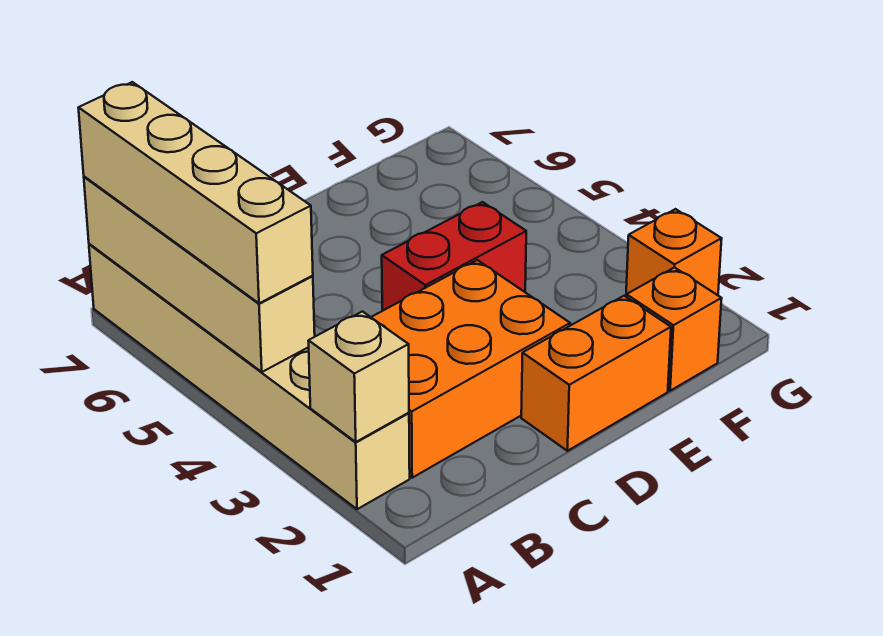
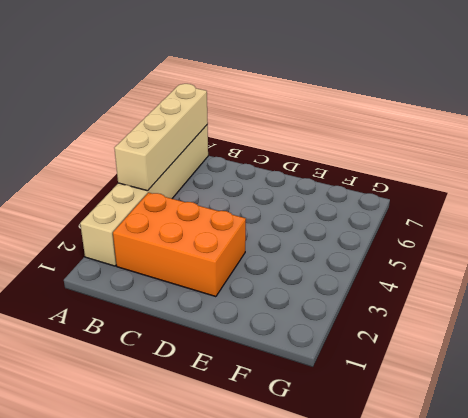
none -> orange brick D1:E1 level 1
none -> red brick D4:E4 level 1

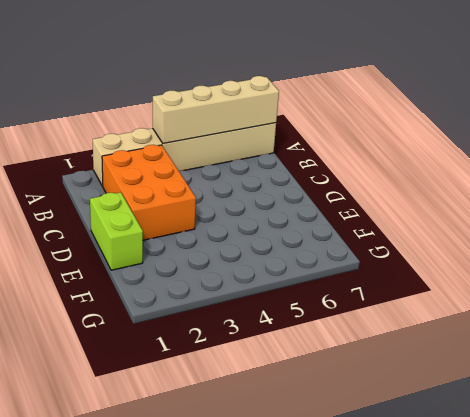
lime brick D1:E1 level 1 -> orange brick D1:E1 level 1
none -> red brick D4:E4 level 1
none -> orange brick F1 level 1

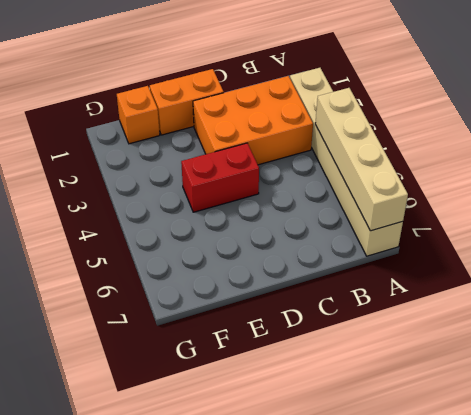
none -> orange brick G2 level 1
none -> tan brick A2 level 2

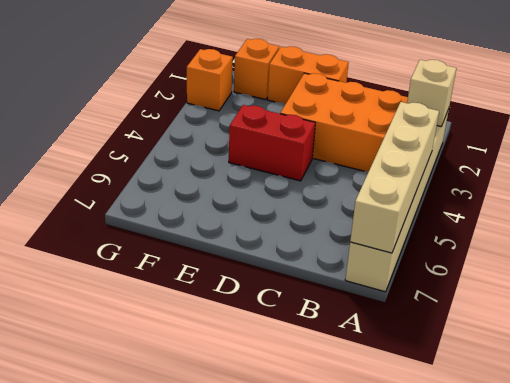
none -> tan brick A4:A7 level 3

